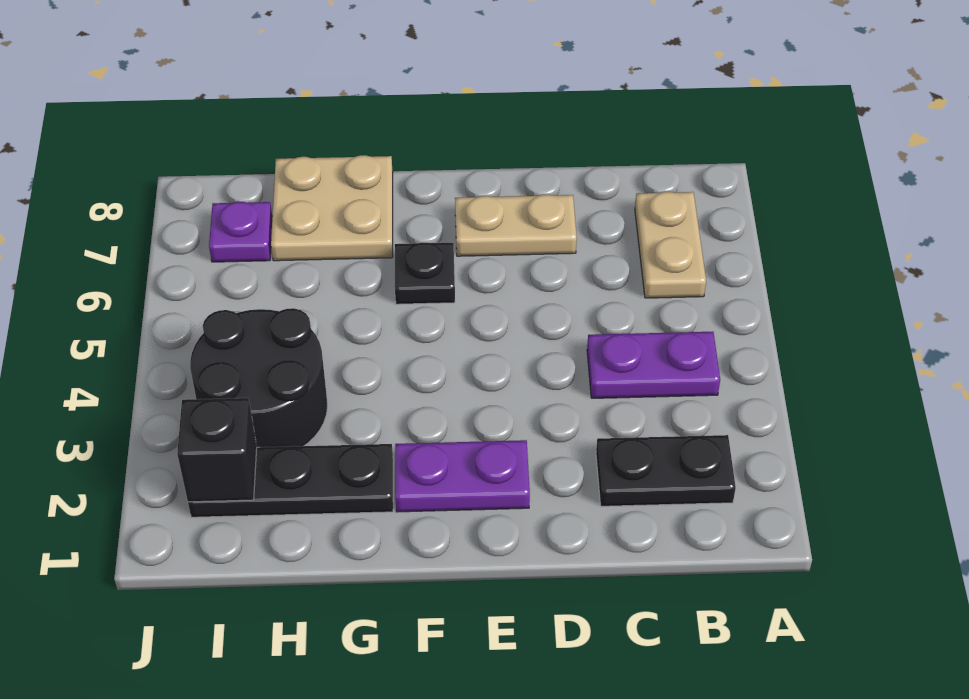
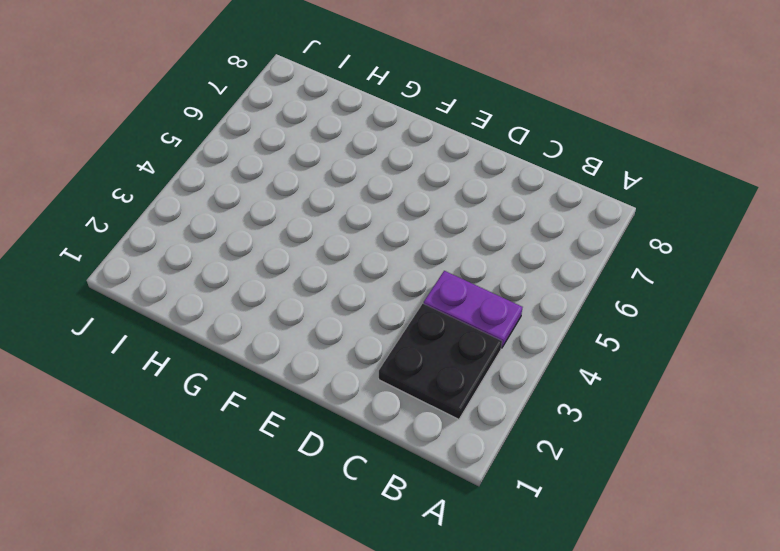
black plate B2:C3 level 1 -> black plate B2:C2 level 1
none -> tan plate B6:B7 level 1
none -> tan plate D7:E7 level 1

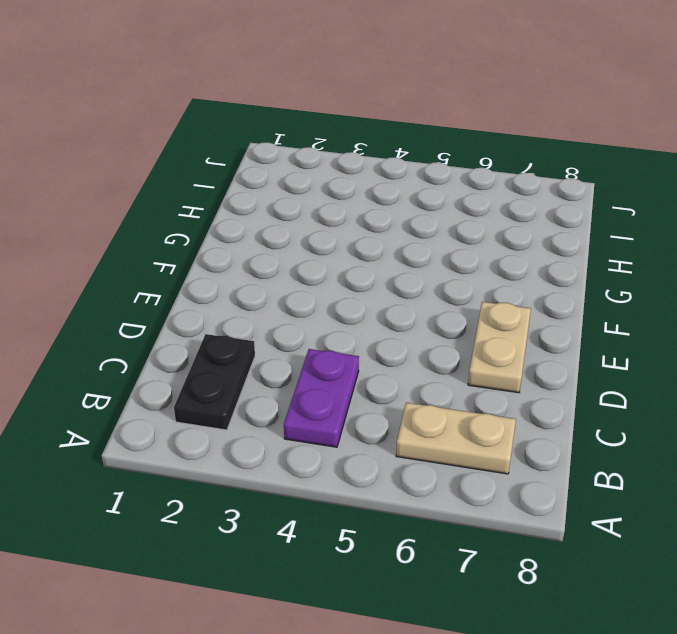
none -> purple plate E2:F2 level 1
none -> black plate F6 level 1

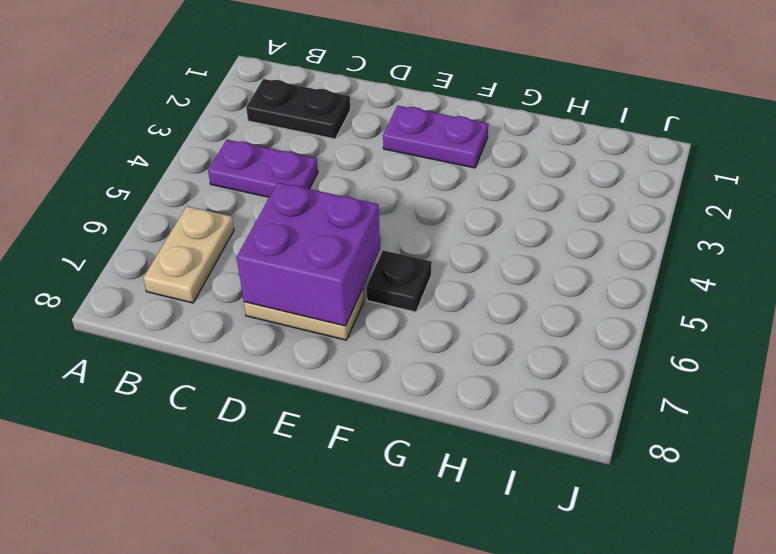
purple brick D6:E7 level 2 -> none
none -> black plate G2:I2 level 1
none -> tan plate G7:H8 level 1

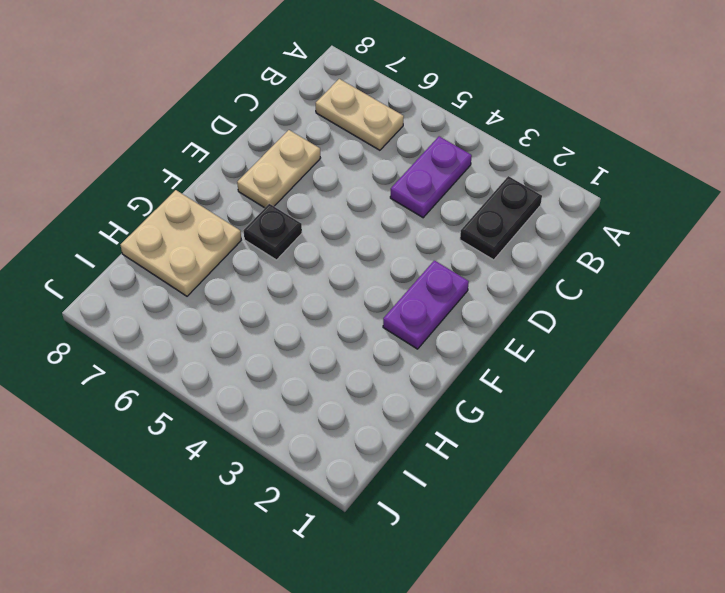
none -> black plate G2:I2 level 1
none -> black round brick H3:I4 level 1

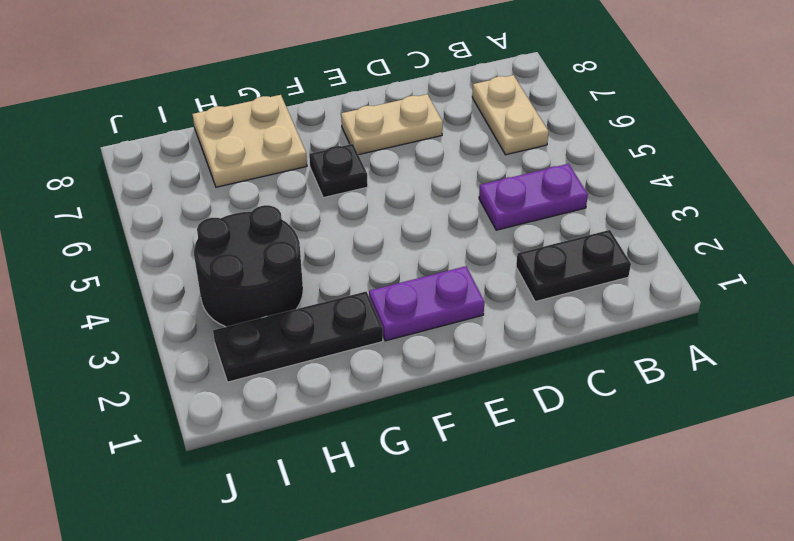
none -> purple plate I7 level 1
none -> black brick I2 level 2

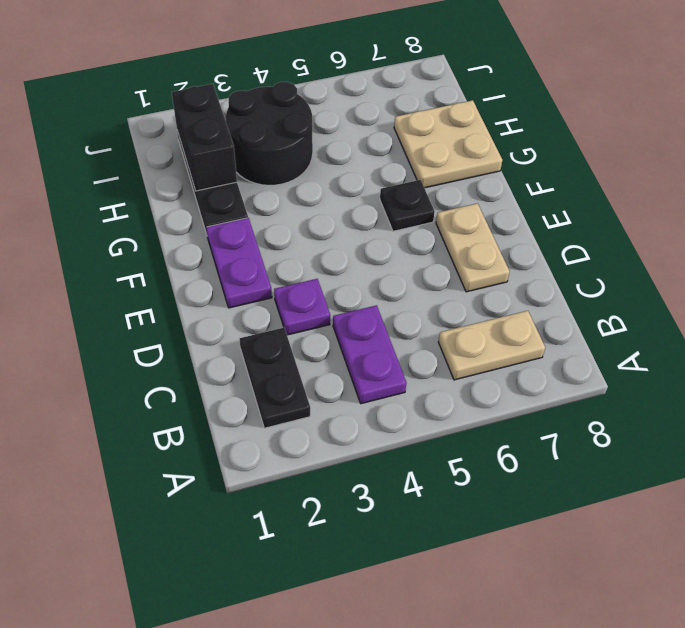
purple plate D3 level 1 -> purple plate I7 level 1
black brick H2:I2 level 2 -> black brick I2 level 2

